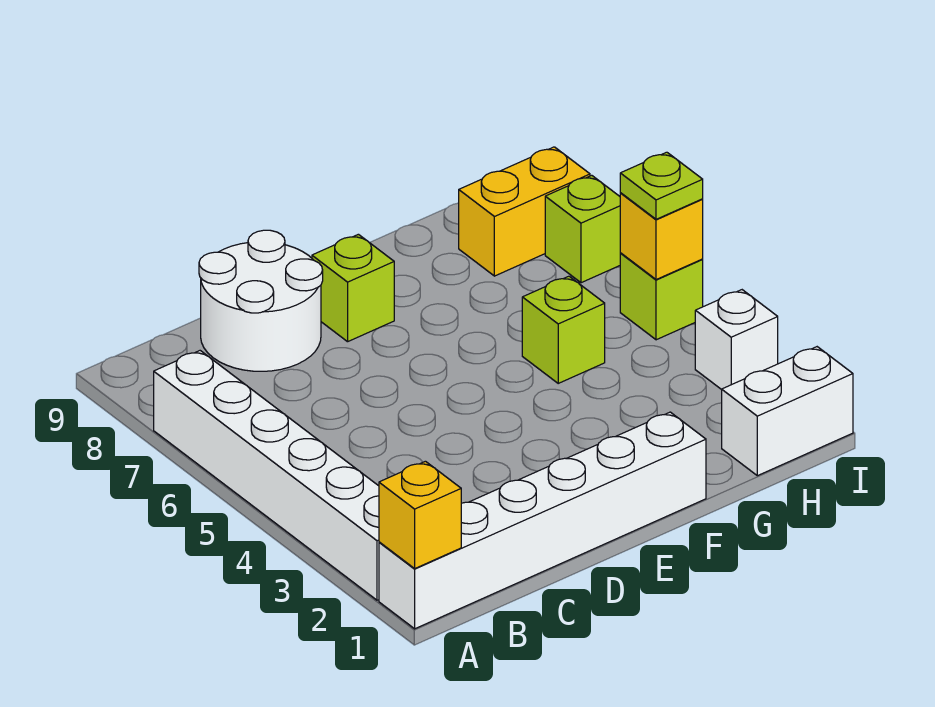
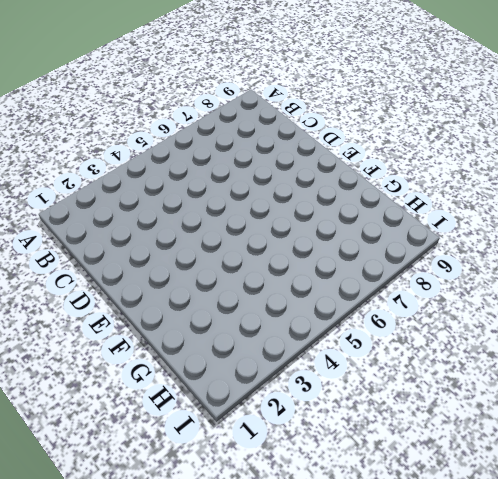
none -> white brick A1:F1 level 1
none -> white brick A2:A7 level 1
none -> white round brick C8:D9 level 1

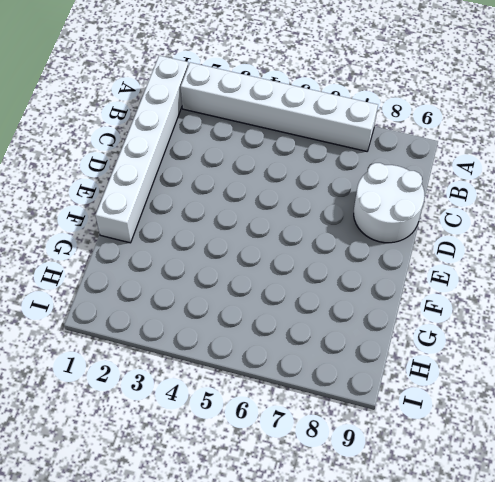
none -> lime brick E8 level 1
none -> lime brick G5 level 1
none -> white brick H1:I1 level 1

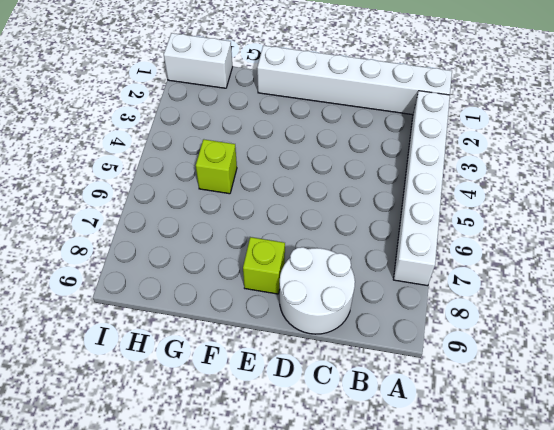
none -> yellow brick H8:I8 level 1
none -> white brick I3 level 1
none -> lime brick I5 level 1

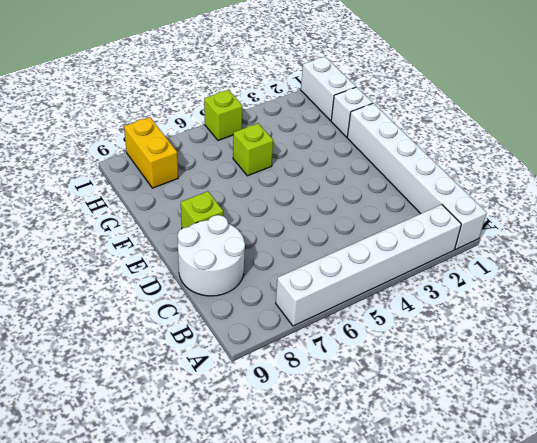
white brick G1 level 1 -> white brick I3 level 1
none -> lime brick I7 level 1
none -> yellow brick A1 level 2
none -> yellow brick I5 level 2

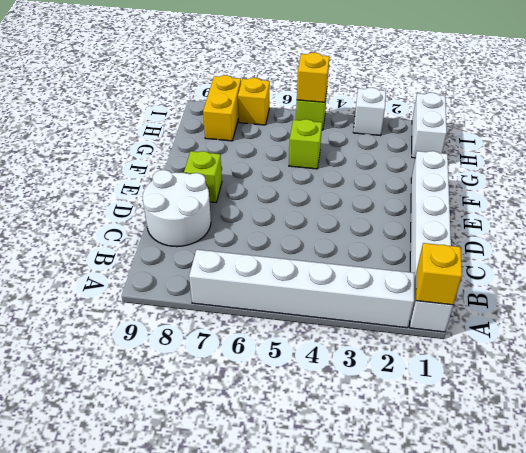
yellow brick I7 level 1 -> lime brick I7 level 1
none -> lime plate I5 level 3

